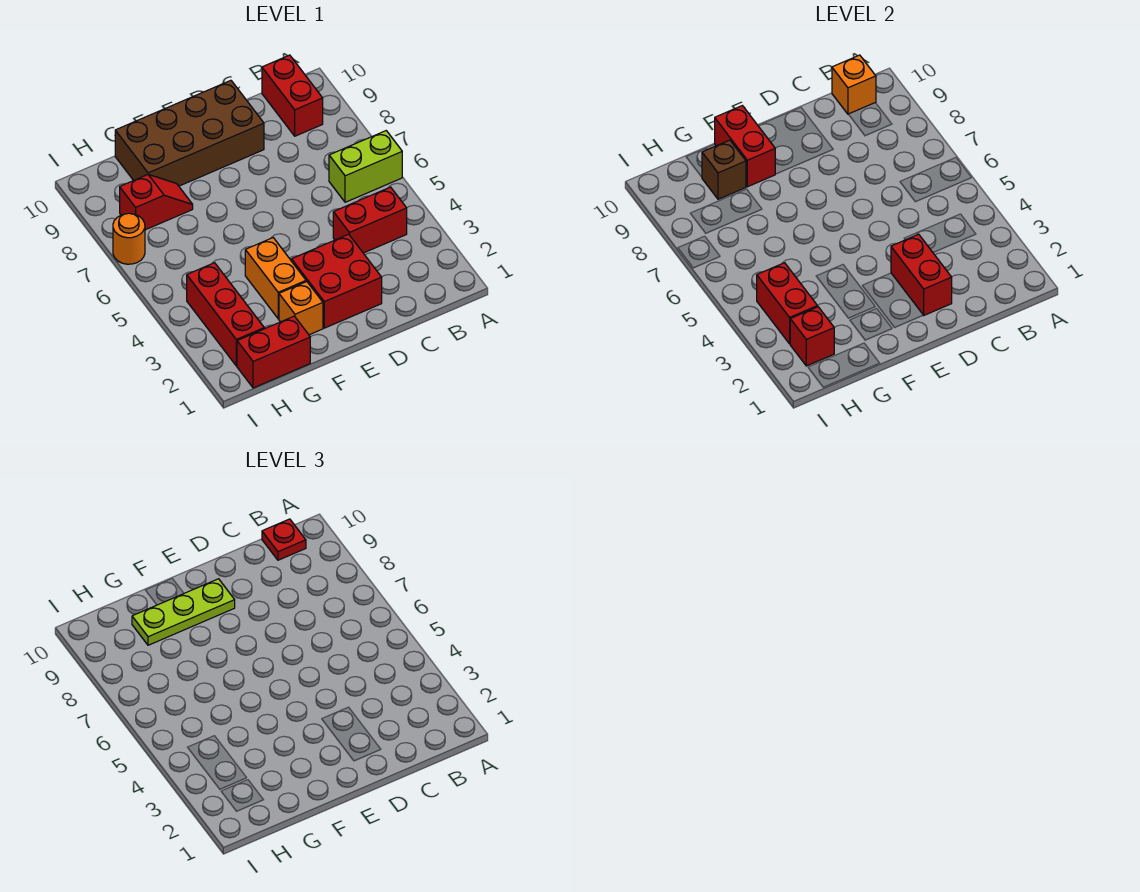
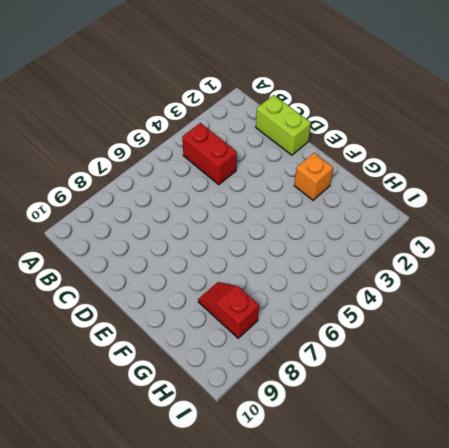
lime brick C1:D1 level 1 -> lime brick A6:B6 level 1
none -> red brick B9:B10 level 1
none -> red brick D2:E3 level 1
none -> brown brick D9:G10 level 1

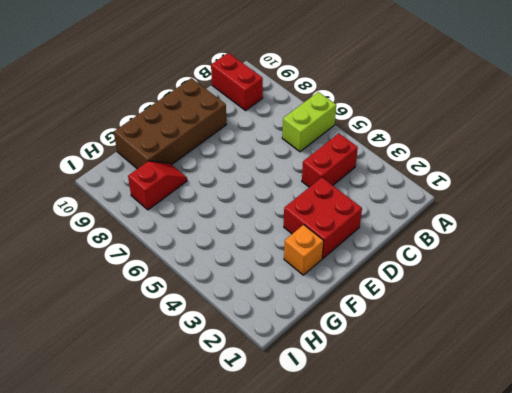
none -> orange brick F3:F4 level 1
none -> red brick G1:H1 level 1
none -> red brick H2:H4 level 1

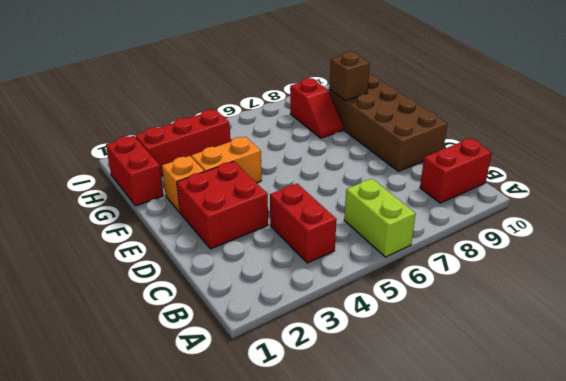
none -> orange round brick I7 level 1
none -> orange brick B10 level 2
none -> red brick D2:D3 level 2

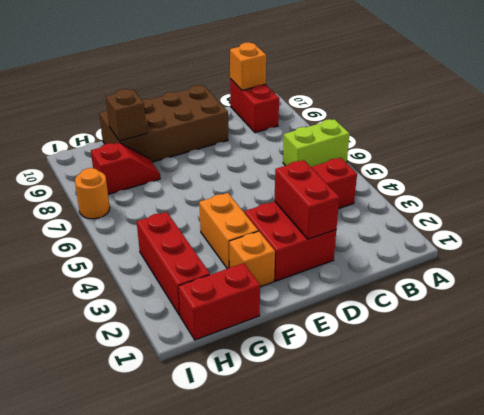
none -> red brick F9:F10 level 2
none -> red brick H2 level 2
none -> red brick H3:H4 level 2

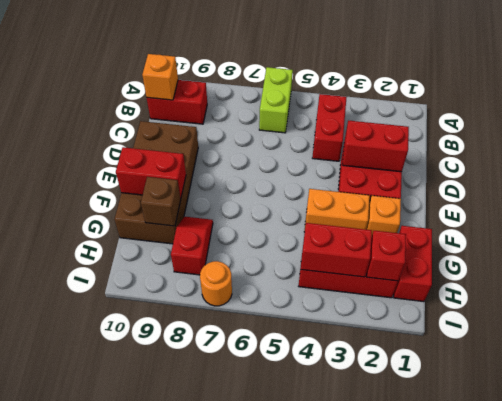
none -> red plate B10 level 3
none -> lime plate E9:G9 level 3

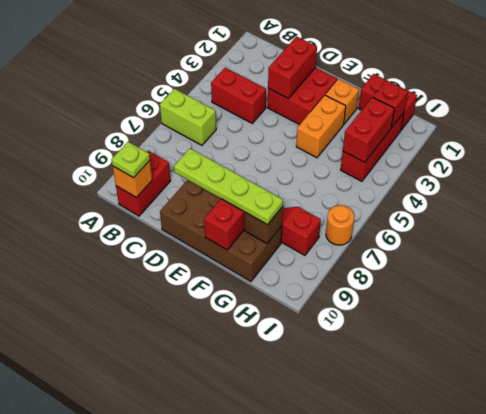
lime plate B10 level 3 -> red plate B10 level 3
lime plate D9:G9 level 3 -> lime plate E9:G9 level 3

